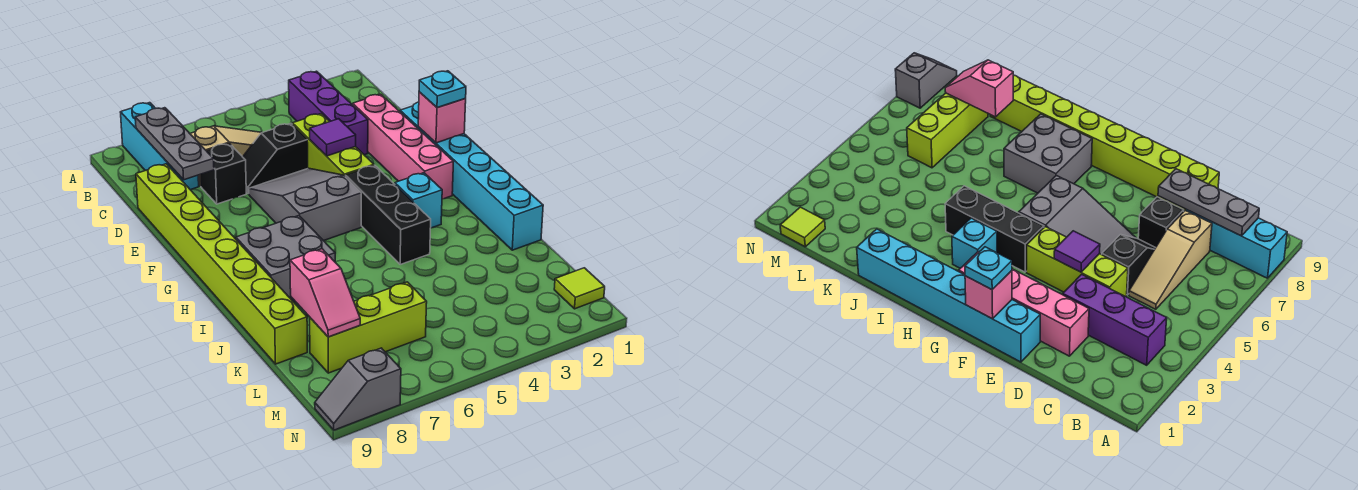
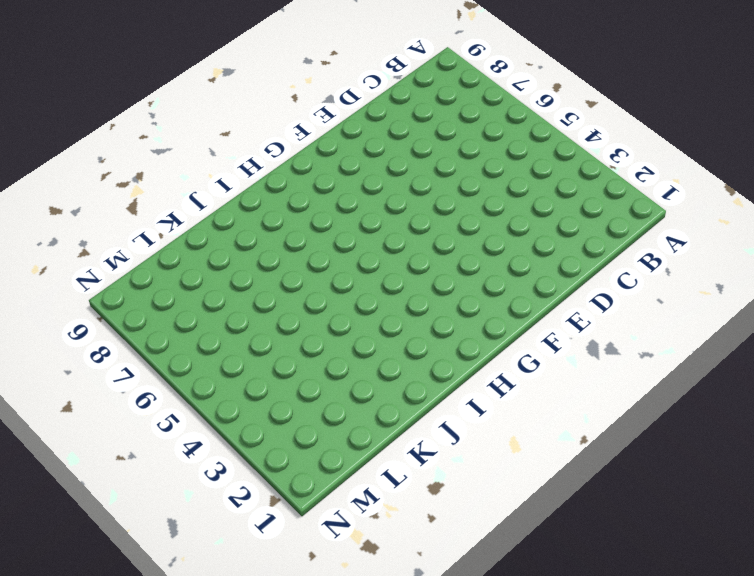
none -> cyan brick A8:C8 level 1
none -> purple brick B3:D3 level 1
none -> tan slope C5:C7 level 1 top 7

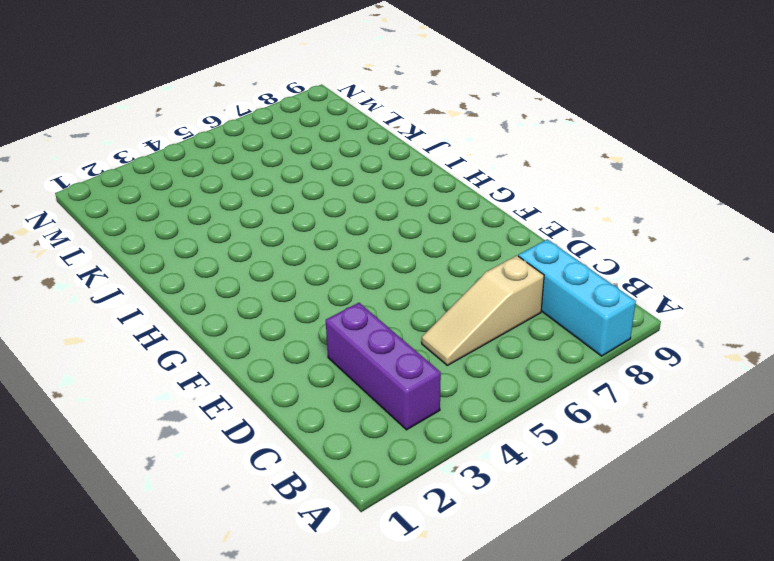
none -> pink brick D2:G2 level 1
none -> lime brick D4:F4 level 1
none -> black slope D5:D6 level 1 top 5

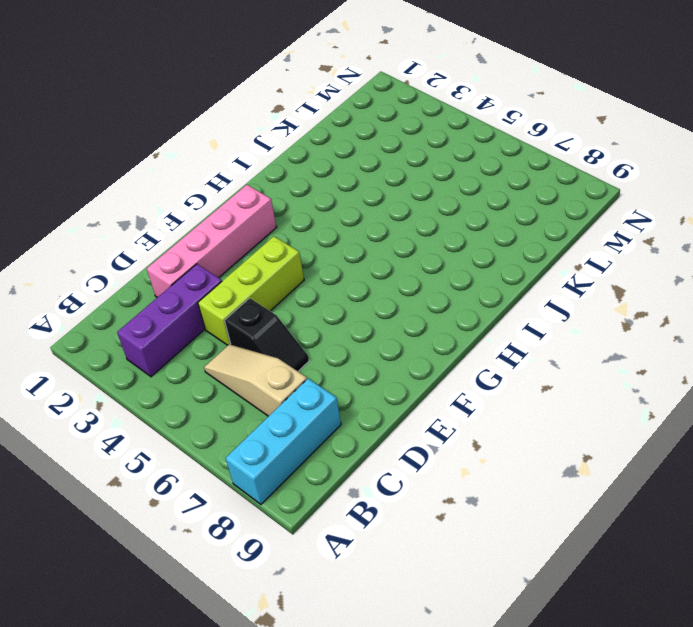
none -> black brick D7 level 1
none -> lime brick D9:K9 level 1
none -> cyan brick E1:J1 level 1

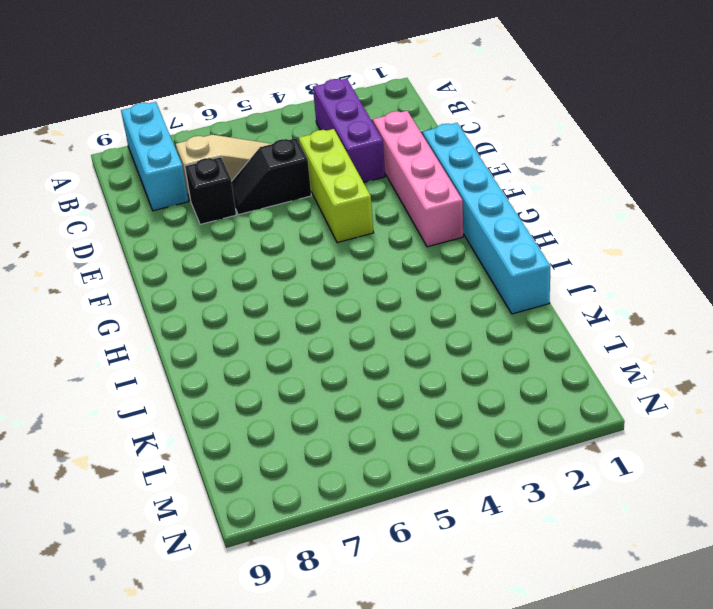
none -> lime brick D9:K9 level 1
none -> grey slope E5:G6 level 1 top G
none -> black brick G4:I4 level 1

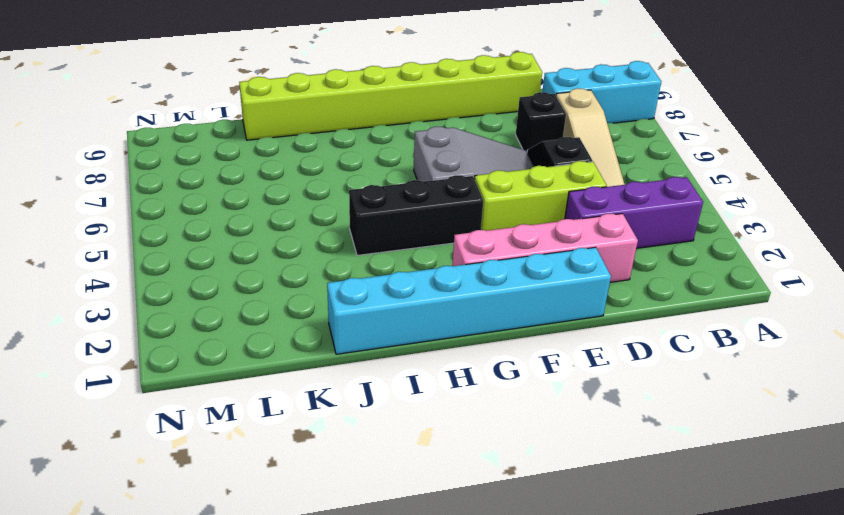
none -> cyan brick H3 level 1
none -> grey brick H7:I8 level 1
none -> lime brick L6:L8 level 1

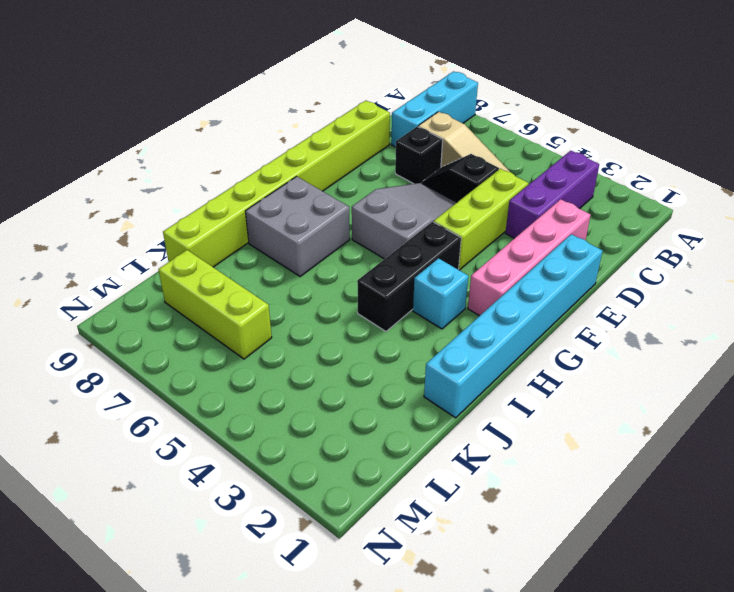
none -> lime tile M1 level 1
none -> grey slope N8:N9 level 1 top 8
none -> grey plate B8:D8 level 2

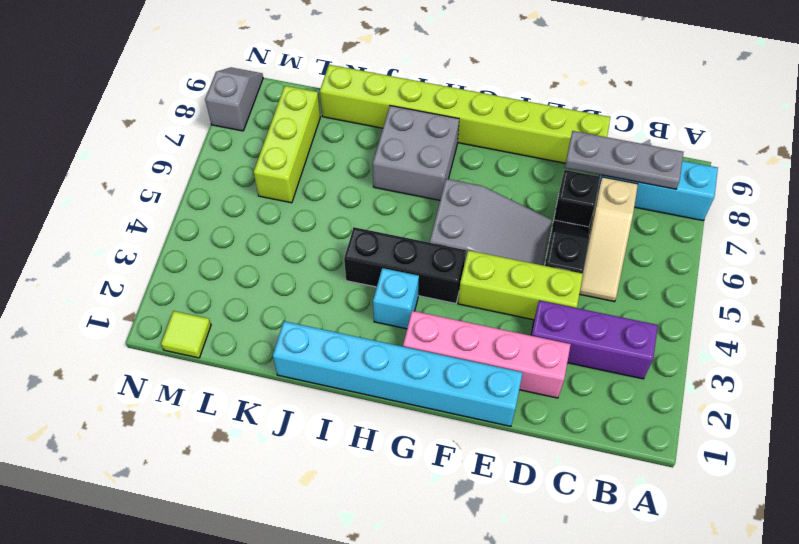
none -> purple tile E4 level 2
none -> pink brick F1 level 2
none -> pink slope K8:L8 level 2 top K

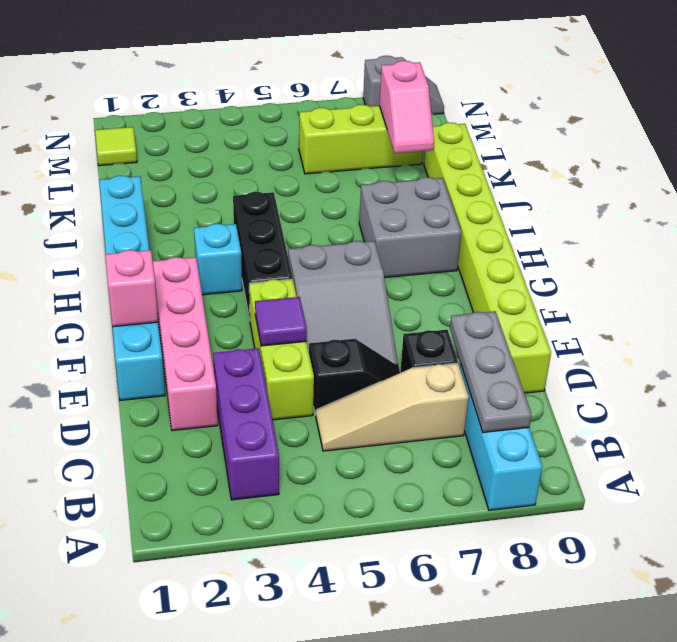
pink slope K8:L8 level 2 top L -> pink slope K8:L8 level 2 top K
none -> cyan plate F1 level 3

